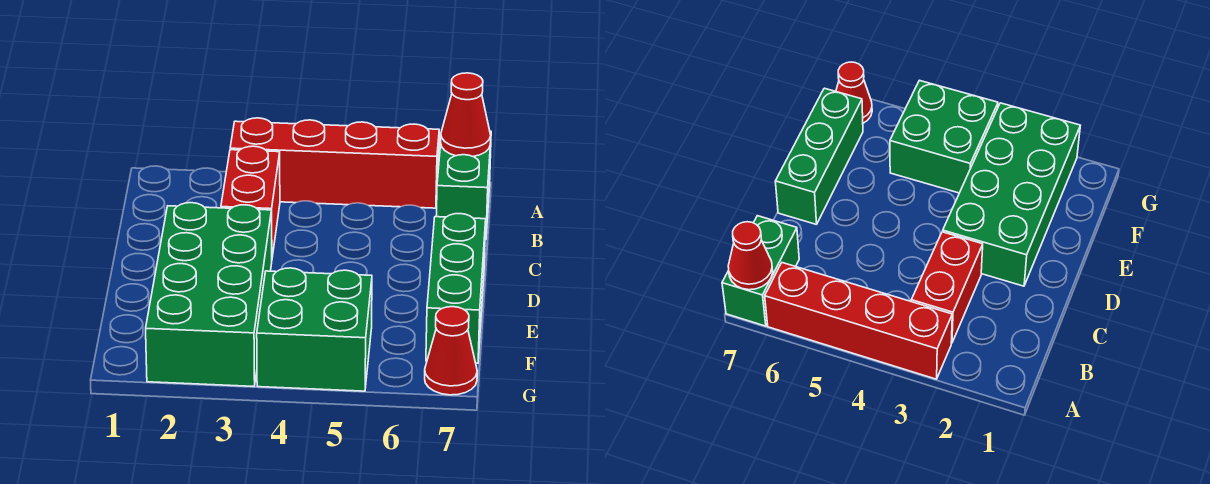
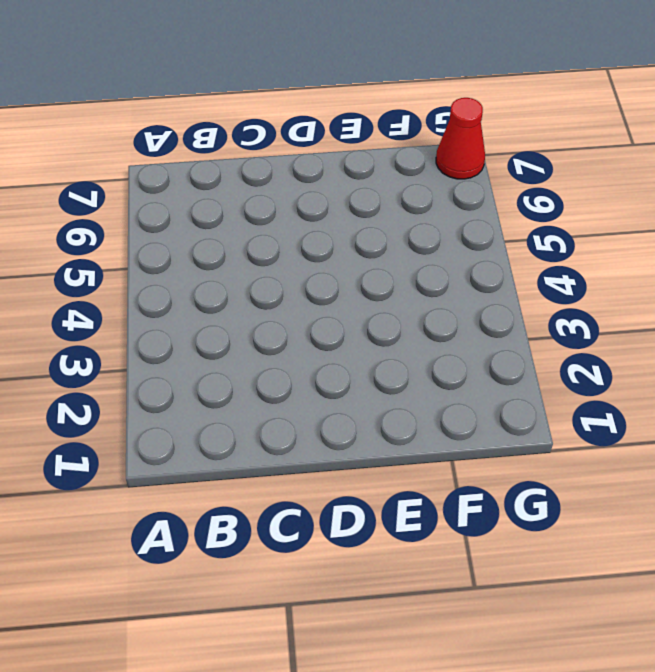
none -> red brick A3:A6 level 1
none -> green brick A7:B7 level 1

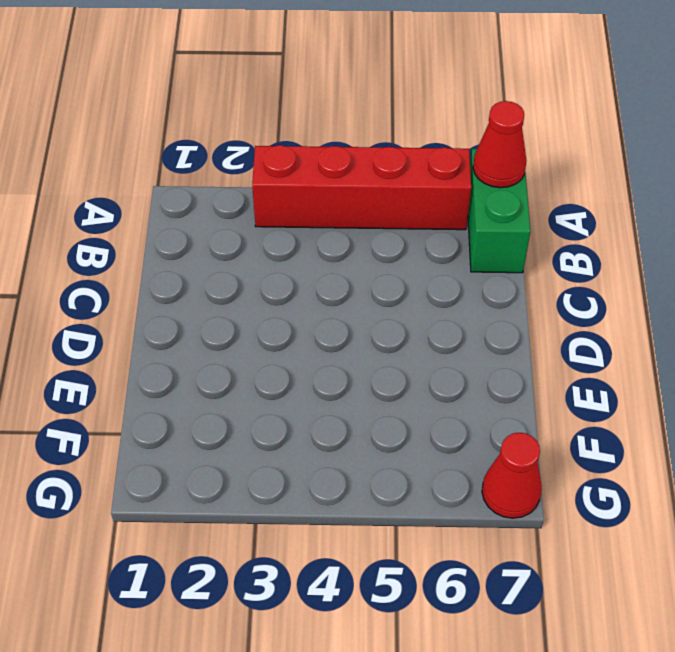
none -> red brick B3:C3 level 1
none -> green brick D2:G3 level 1

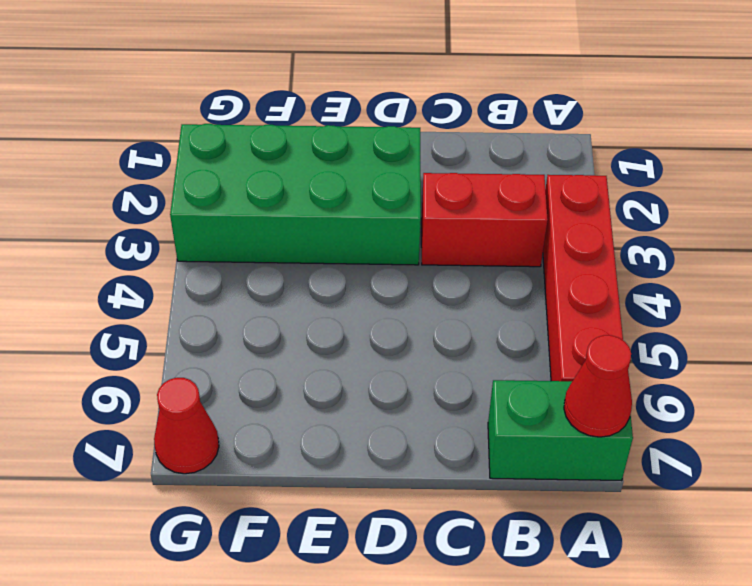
none -> green brick D7:F7 level 1
none -> green brick F4:G5 level 1

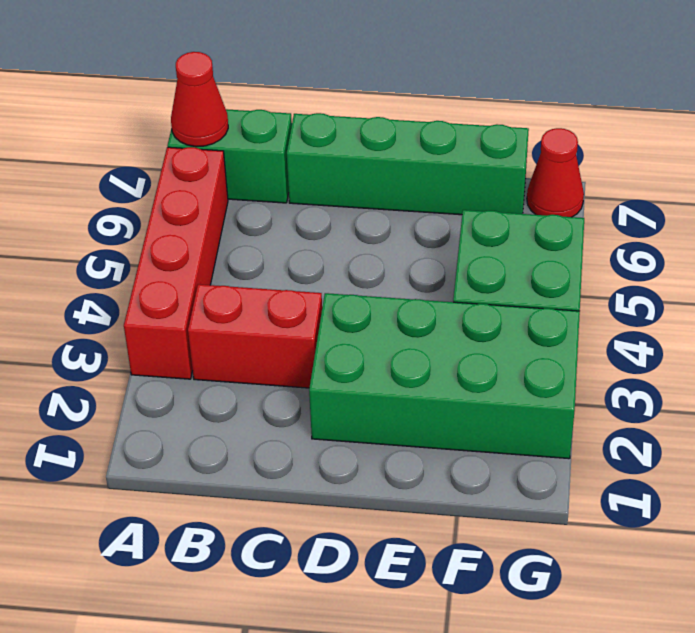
green brick C7:F7 level 1 -> green brick D7:F7 level 1

